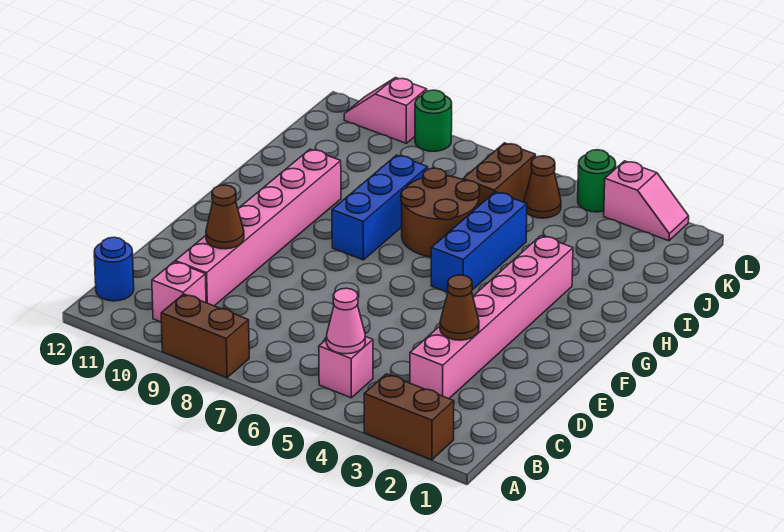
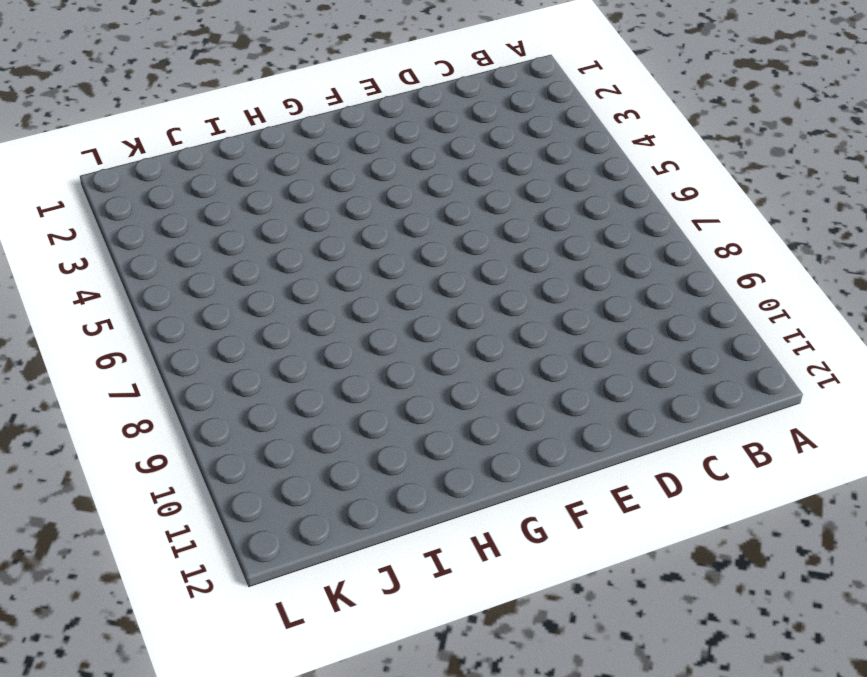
none -> brown brick A2:A3 level 1
none -> brown brick A8:A9 level 1
none -> pink brick B5 level 1

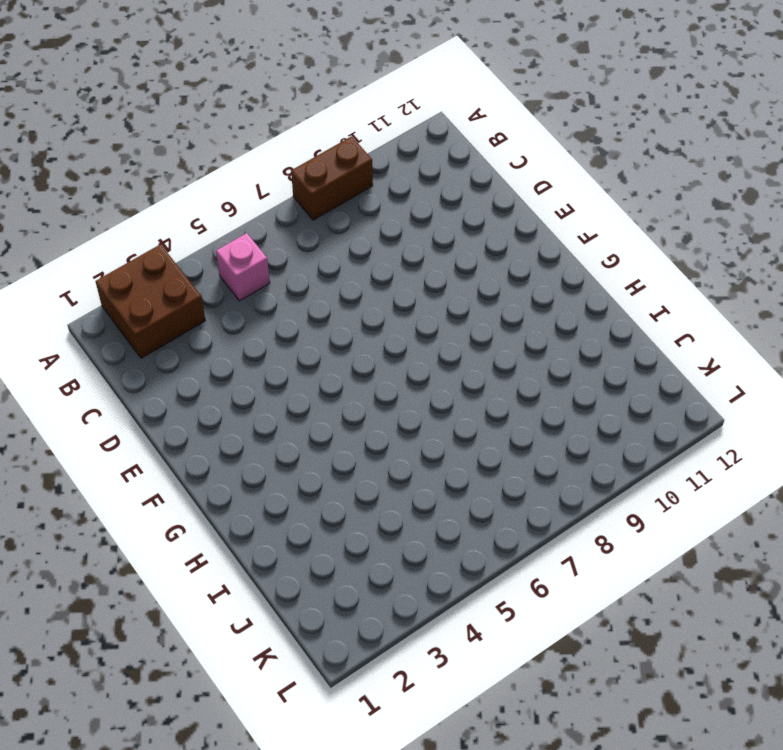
brown brick A2:B3 level 1 -> brown brick A2:A3 level 1
none -> pink brick B10 level 1
none -> blue round brick B12 level 1
none -> pink brick C3:H3 level 1

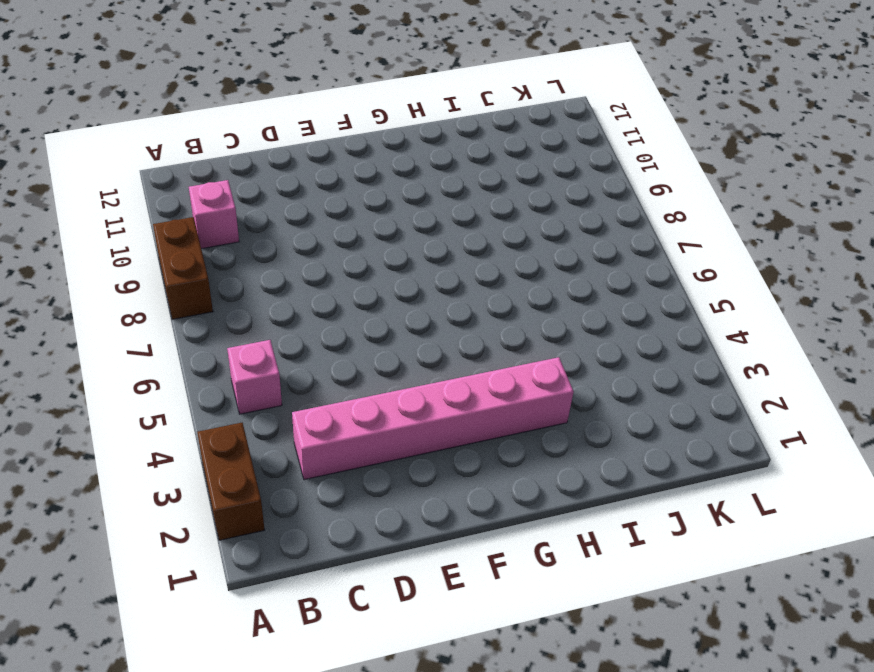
none -> blue round brick B12 level 1
none -> pink brick C10:H10 level 1
none -> blue brick G5:I5 level 1

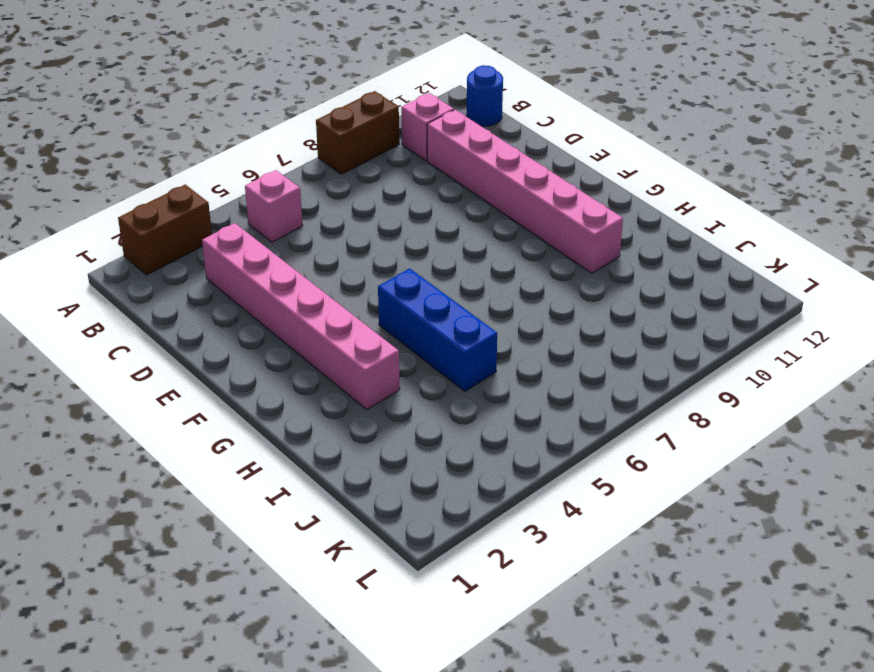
none -> blue brick G8:I8 level 1
none -> brown round brick H6:I7 level 1
none -> brown brick J6:K6 level 1

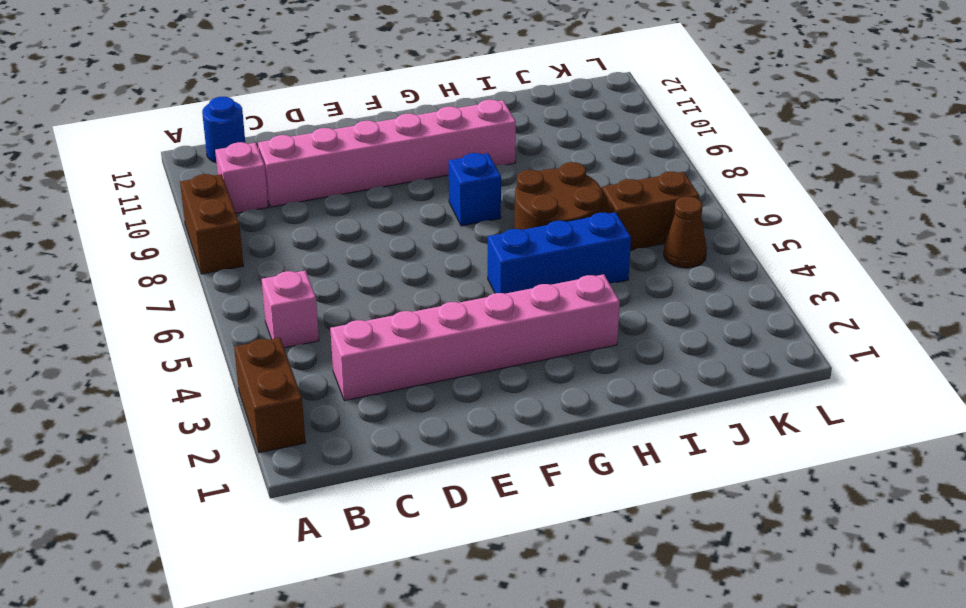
blue brick G8 level 1 -> blue brick G8:I8 level 1
none -> pink slope L2:L3 level 1 top 3
none -> green round brick L4 level 1
none -> green round brick L9 level 1

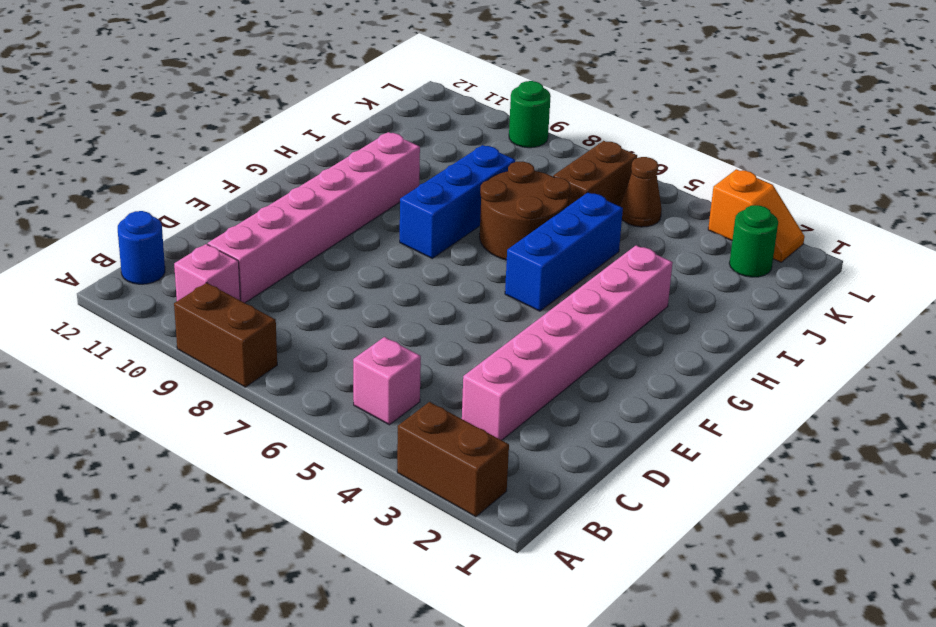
green round brick K2 level 1 -> green round brick L4 level 1
orange slope L2:L3 level 1 top 3 -> pink slope L2:L3 level 1 top 3
none -> pink slope L10:L11 level 1 top 10
none -> pink cone B5 level 2
none -> brown cone D3 level 2

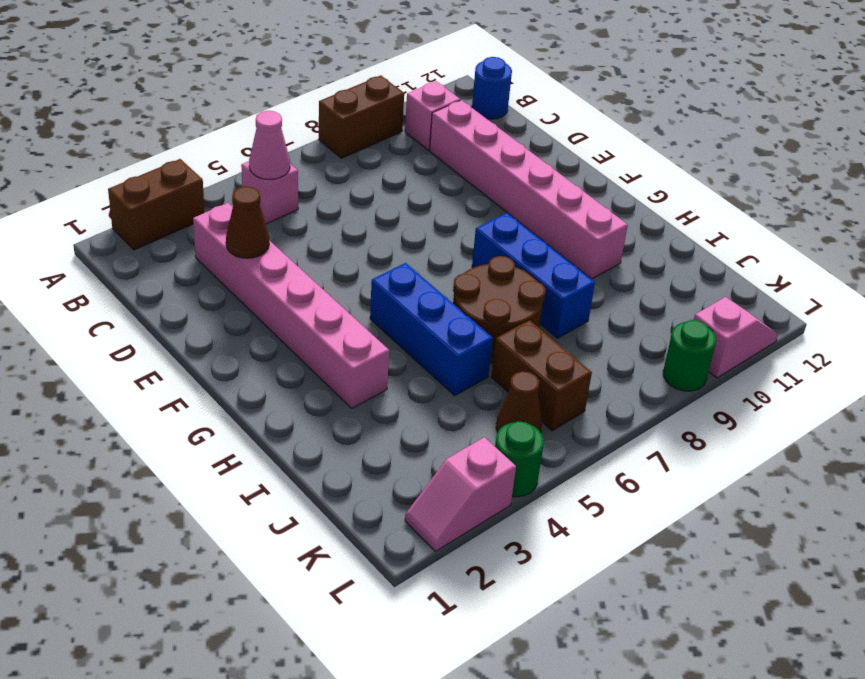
none -> brown cone D10 level 2

